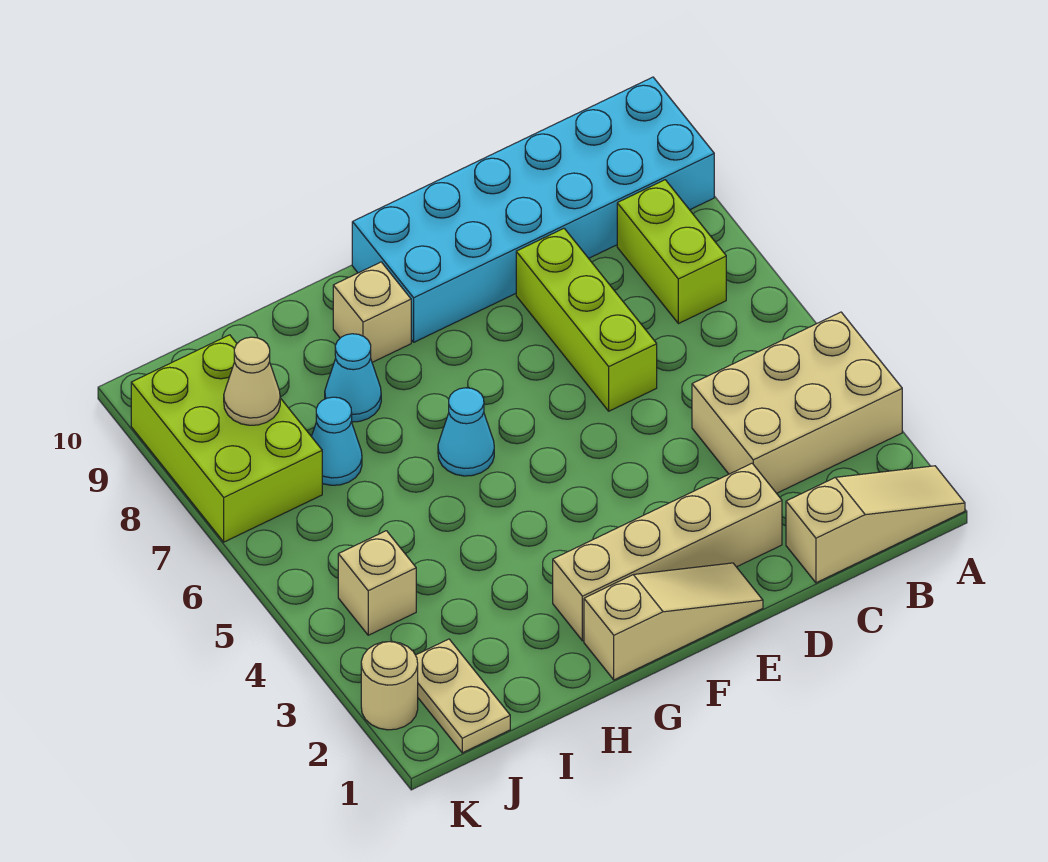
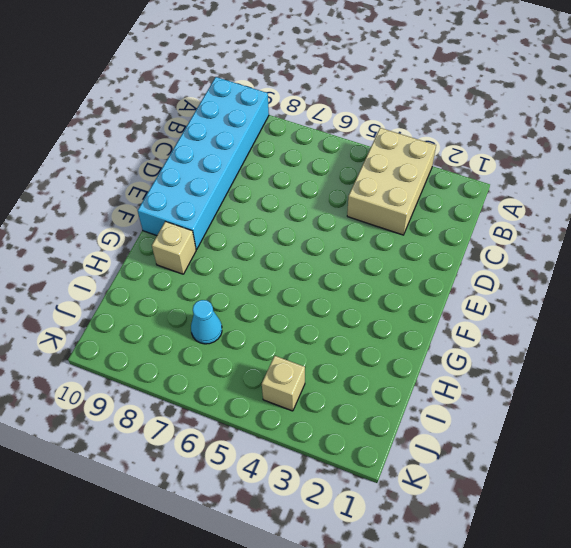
none -> tan slope A1:C1 level 1 top C
none -> lime brick B7:B8 level 1
none -> tan brick D2:G2 level 1

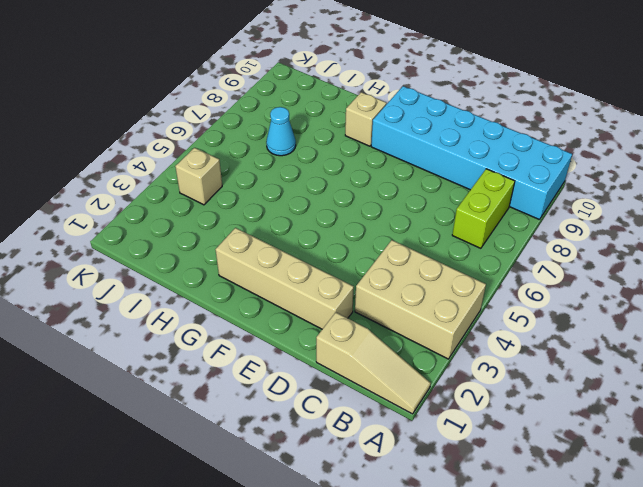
none -> lime brick D6:D8 level 1
none -> tan slope E1:G1 level 1 top G
none -> cyan cone G6 level 1

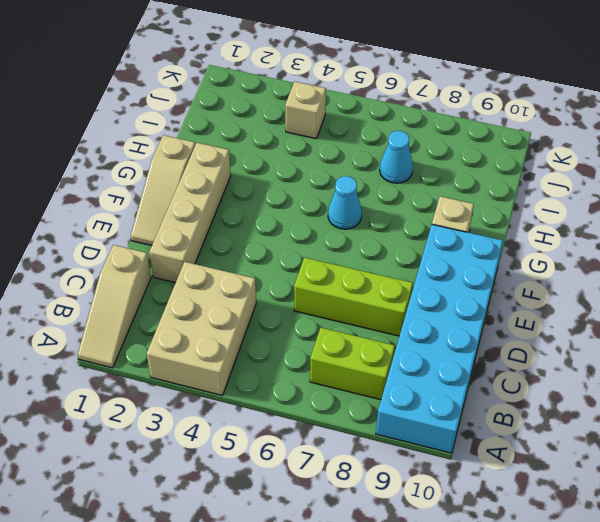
none -> cyan cone H8 level 1
none -> tan plate J1:J2 level 1
none -> lime brick J7:K9 level 1

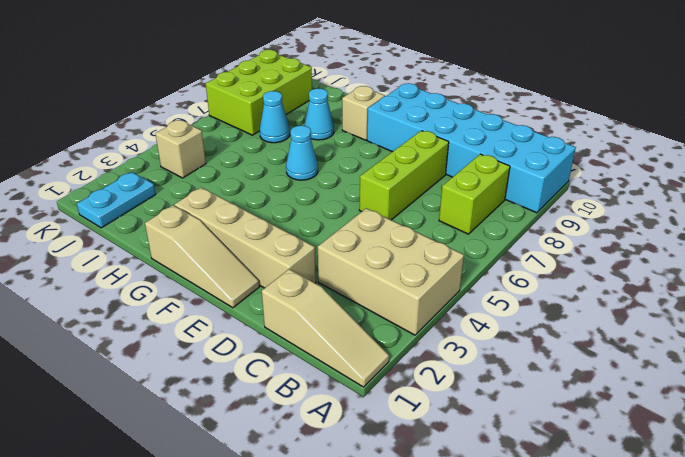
cyan plate J1:J2 level 1 -> tan plate J1:J2 level 1
none -> tan round brick K2 level 1
none -> tan cone J8 level 2

